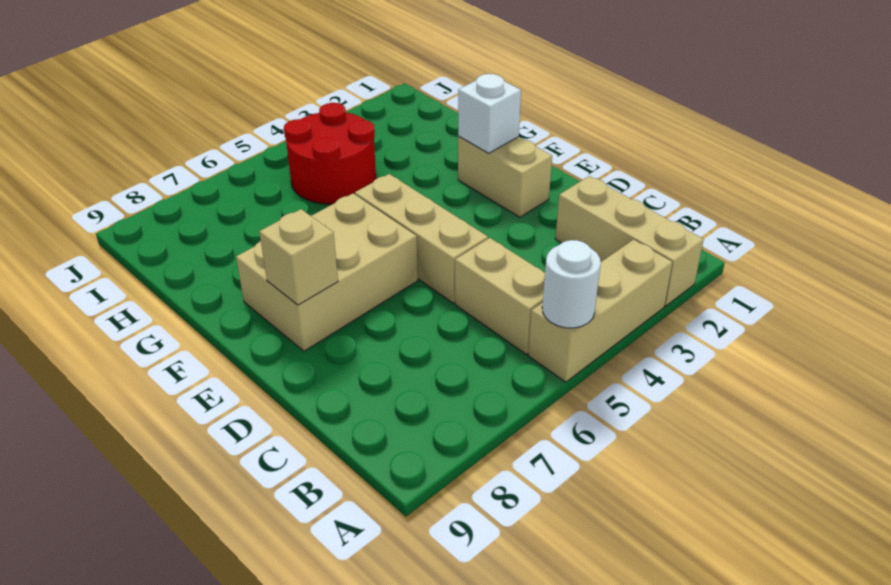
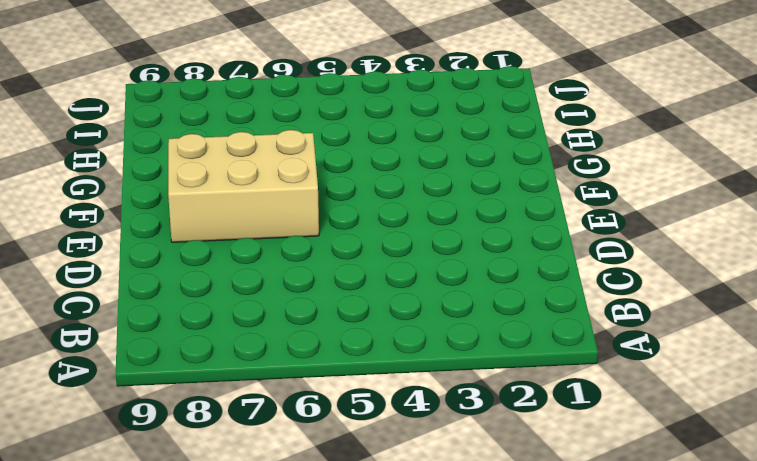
none -> tan brick A2:C2 level 1
none -> tan brick A3:A5 level 1

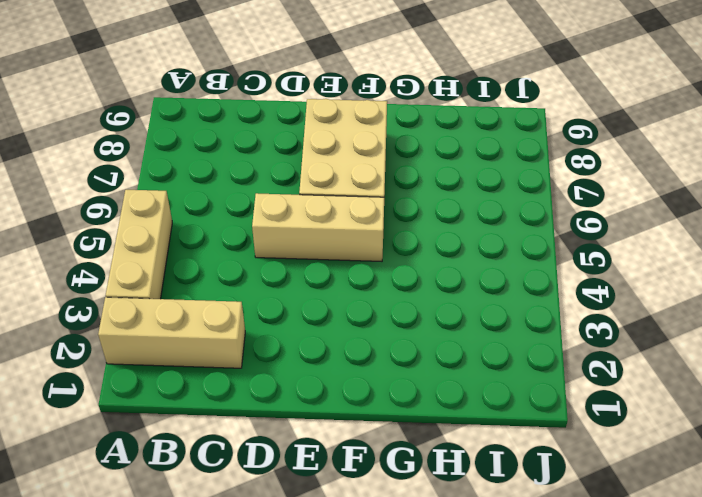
none -> tan brick B5:C5 level 1
none -> tan brick E2:F2 level 1

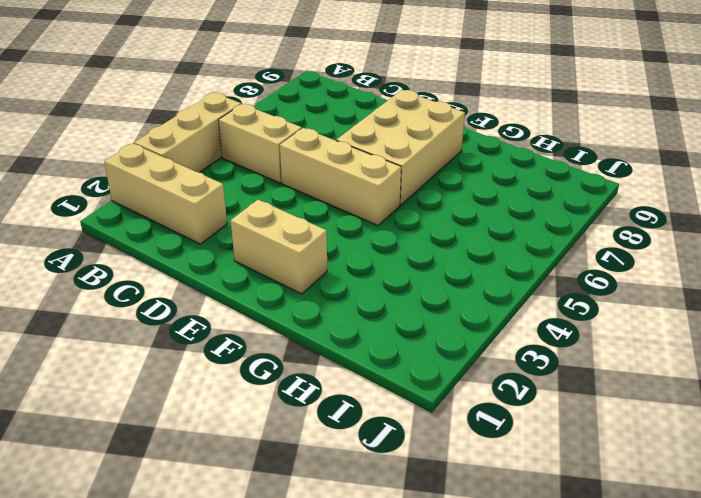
none -> red round brick H4:I5 level 1
none -> white round brick A5 level 2

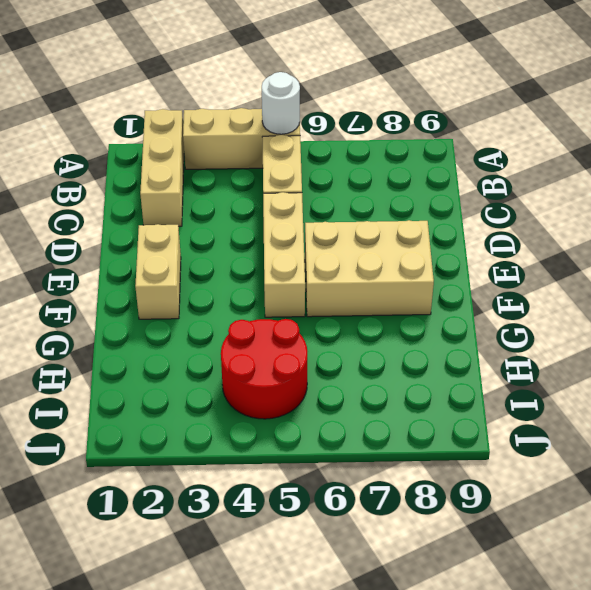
none -> tan brick E8 level 2
none -> white brick F2 level 2

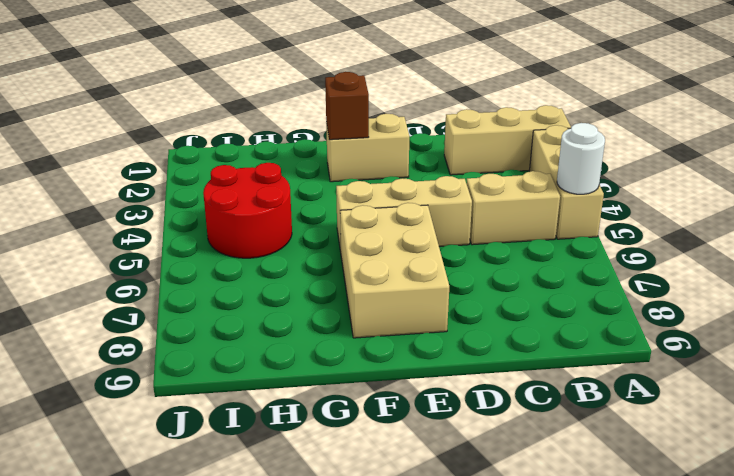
brown brick F2 level 2 -> white brick F2 level 2
none -> tan brick E8 level 2

